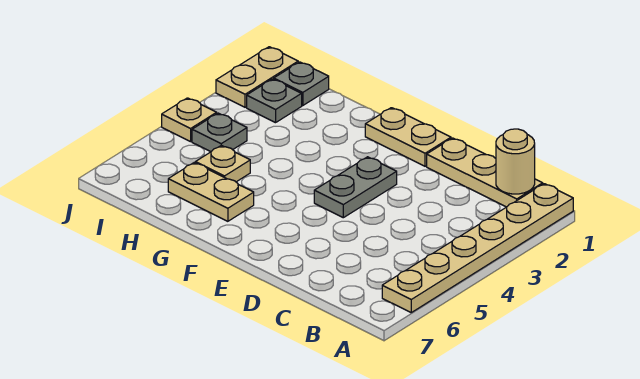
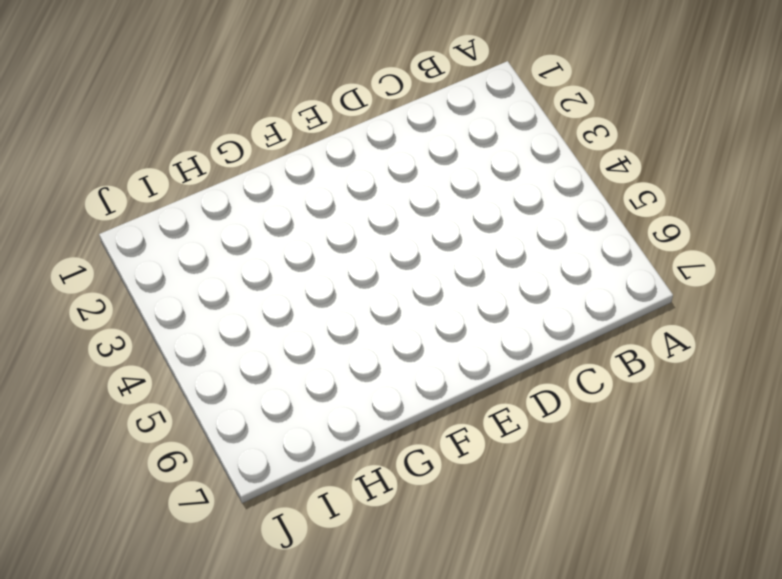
none -> tan plate A1:A6 level 1
none -> tan plate B1:D1 level 1
none -> tan plate E1:F1 level 1

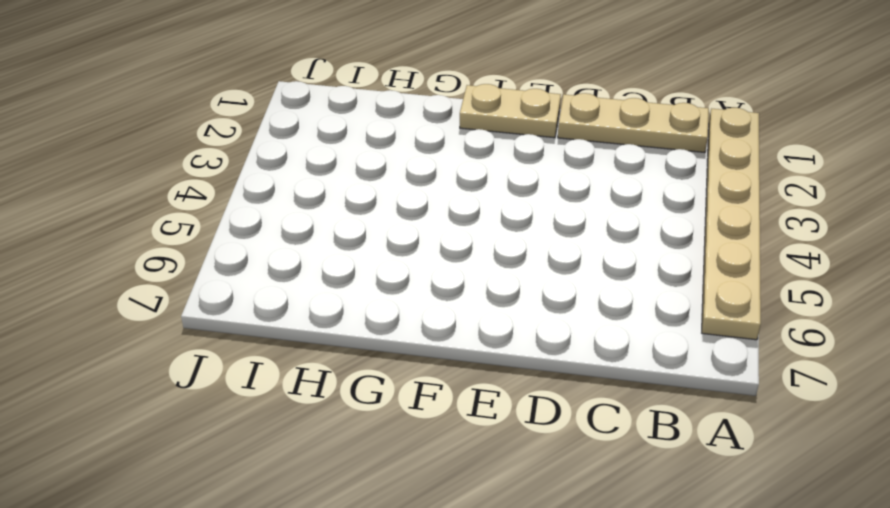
none -> grey plate E3:E4 level 1
none -> tan plate G6:H6 level 1
none -> tan plate H5 level 1

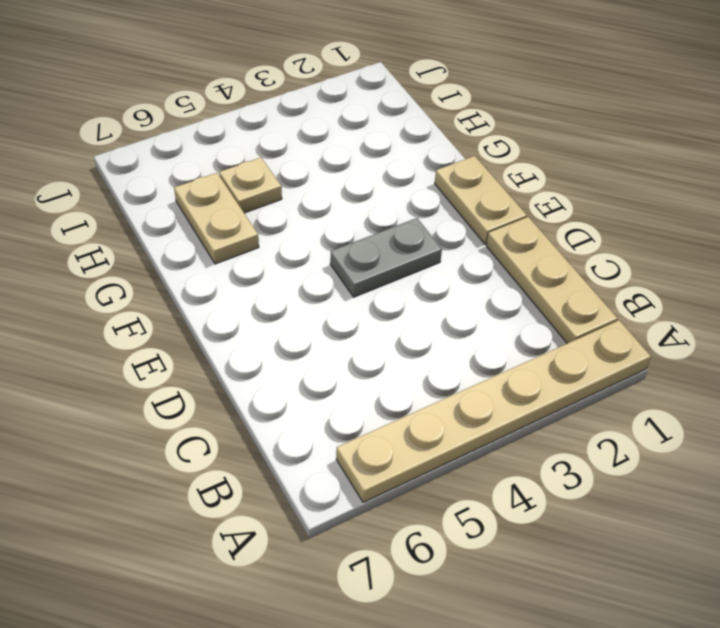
none -> grey plate I1 level 1
none -> grey plate I2 level 1
none -> grey plate I4 level 1

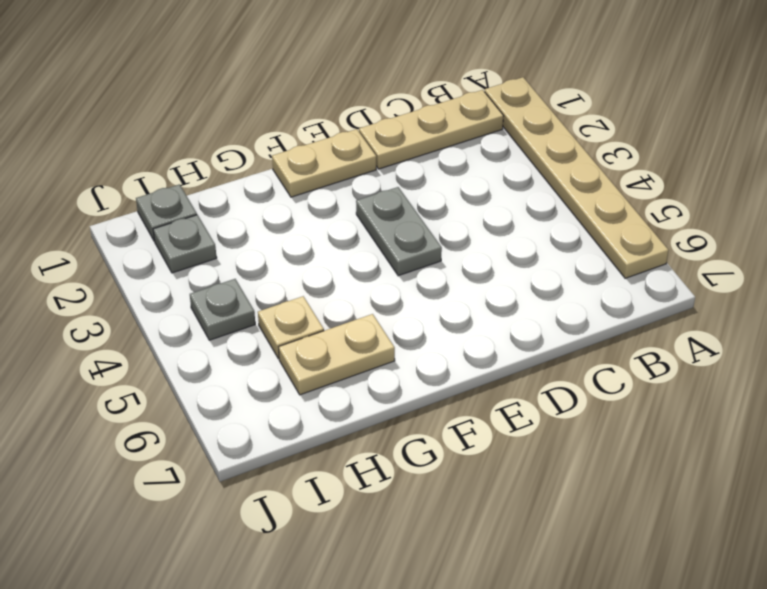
none -> tan plate J1:J2 level 1
none -> tan plate J4 level 1
none -> tan round brick B1 level 2

